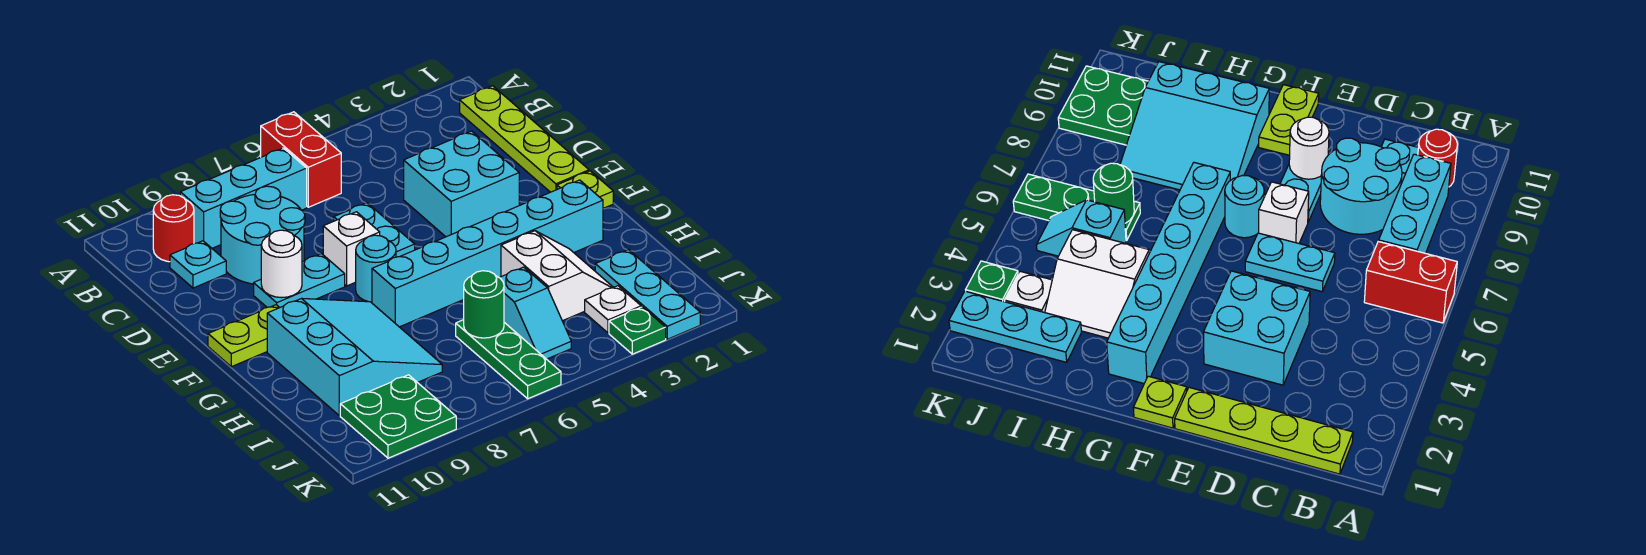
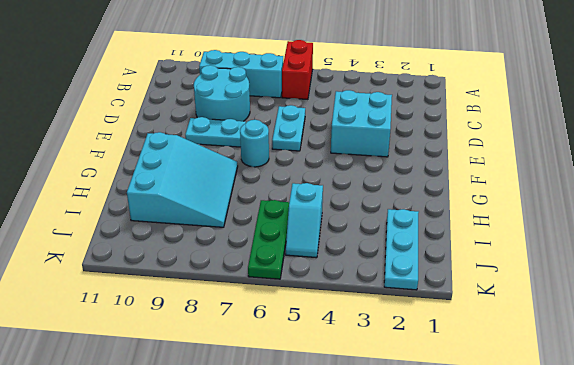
none -> lime plate B1:E1 level 1
none -> red round brick B10 level 1
none -> cyan plate C10 level 1

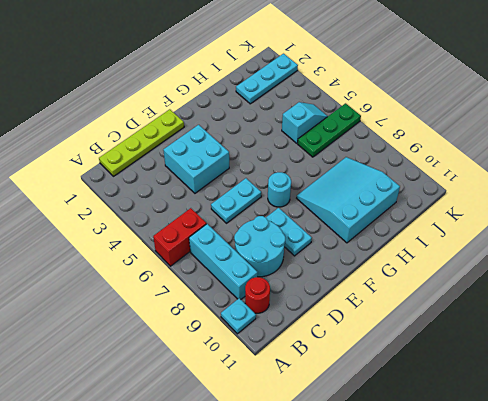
cyan plate A10 level 1 -> cyan plate C10 level 1
none -> white brick E7 level 1
none -> lime plate F1 level 1
none -> lime plate F10:F11 level 1

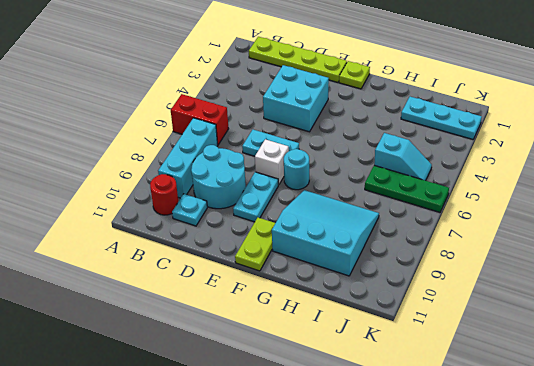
none -> cyan brick G2:G7 level 1
none -> white slope H3:I4 level 1 top 4
none -> white plate J3 level 1

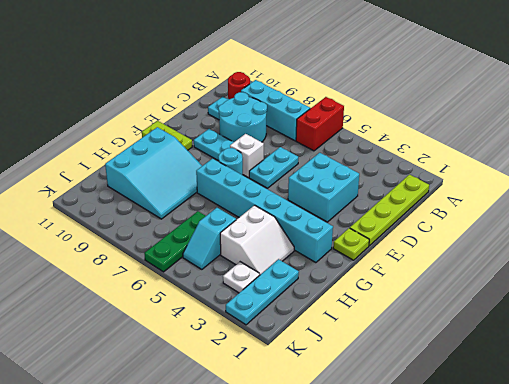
none -> green plate J9:K10 level 1
none -> green plate K3 level 1
none -> white round brick E9 level 2

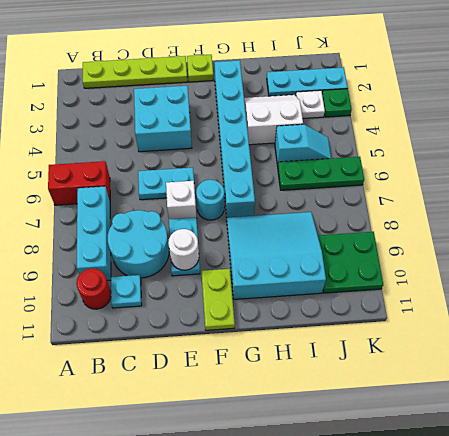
none -> green round brick I6 level 2

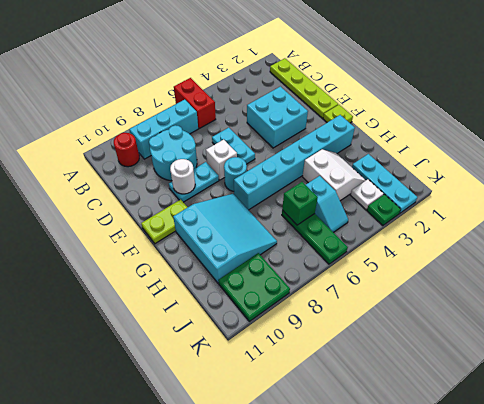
green brick I6 level 2 -> green round brick I6 level 2
none -> cyan plate C10 level 1

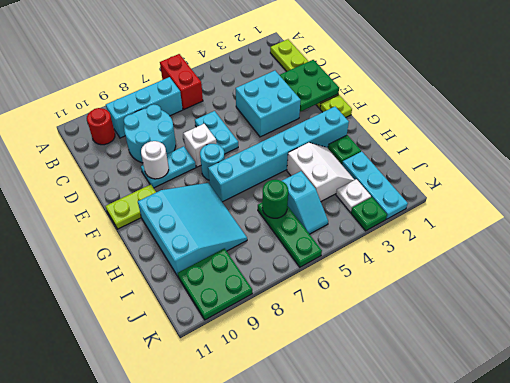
green plate D1:E2 level 2 -> none
green plate H2 level 1 -> none
none -> cyan plate C10 level 1

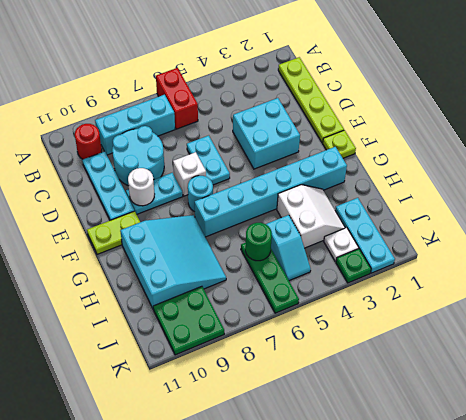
cyan plate C10:E10 level 1 -> cyan plate C10 level 1

